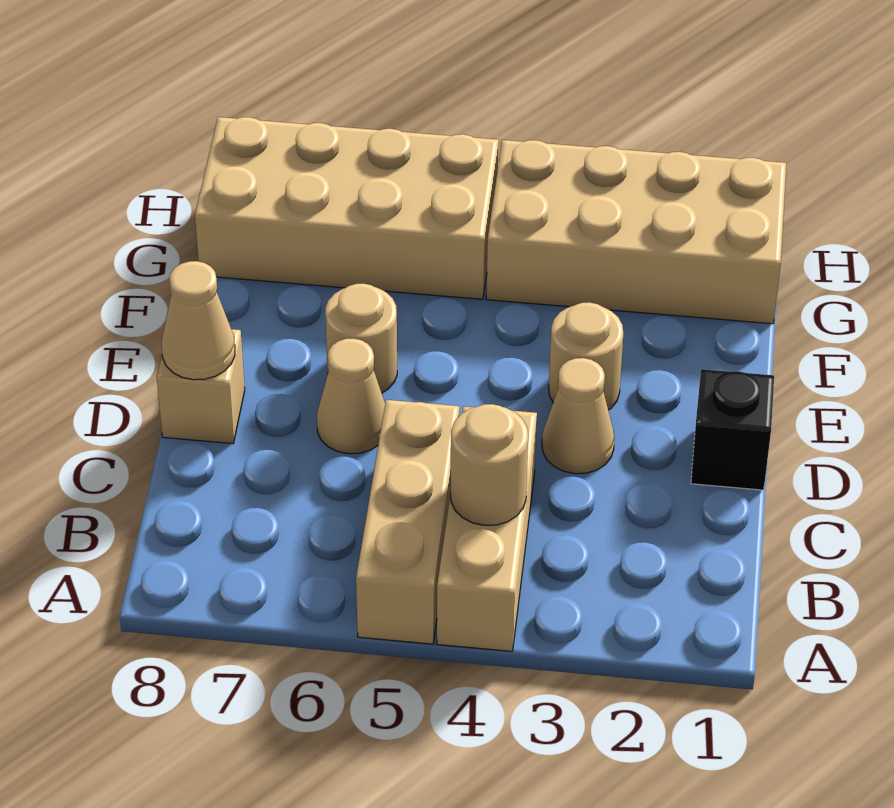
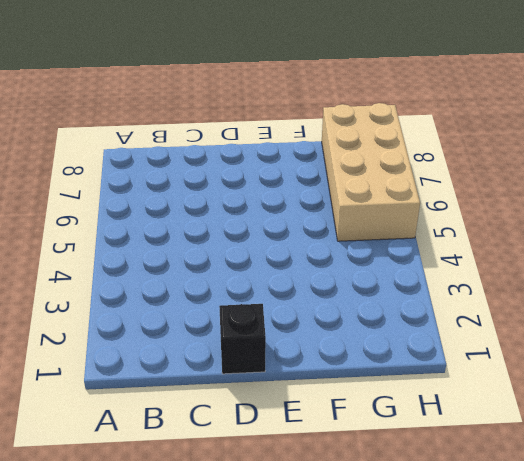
none -> tan brick A4:C4 level 1
none -> tan brick A5:C5 level 1
none -> tan cone D3 level 1

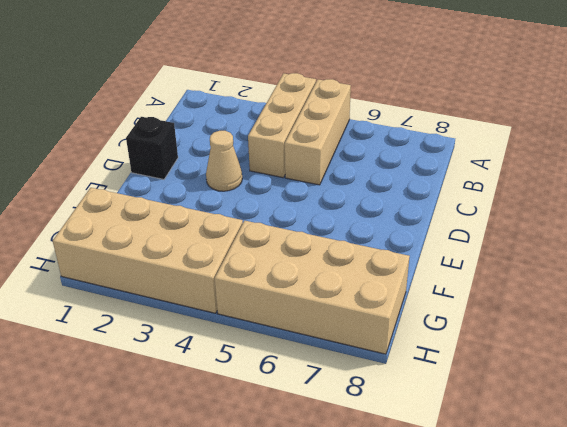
none -> tan cone D6 level 1
none -> tan brick D8 level 1
none -> tan round brick E3 level 1

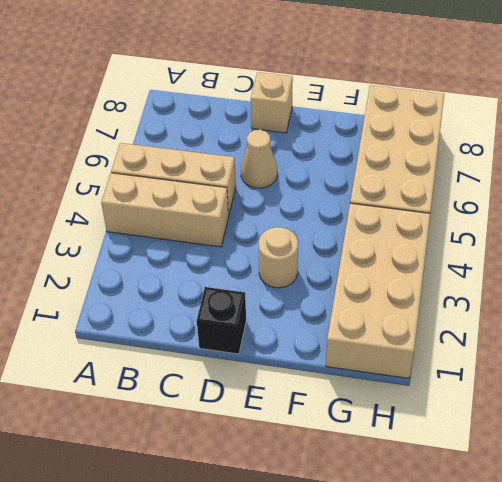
none -> tan cone D3 level 1
none -> tan round brick E6 level 1
none -> tan round brick B4 level 2

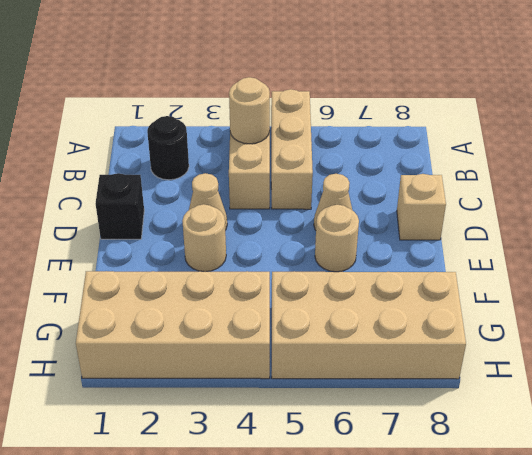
black round brick B2 level 1 -> none
none -> tan cone D8 level 2

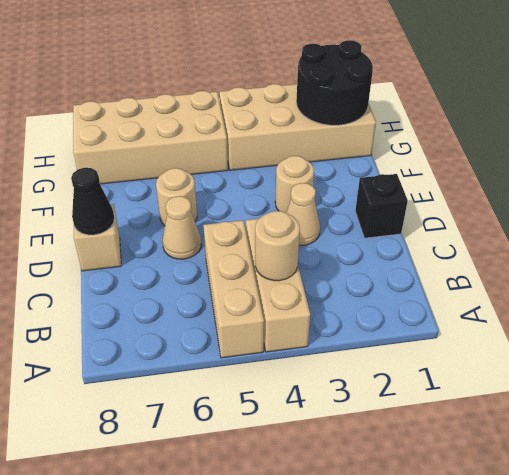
black cone D8 level 2 -> tan cone D8 level 2
black round brick G1:H2 level 2 -> none

